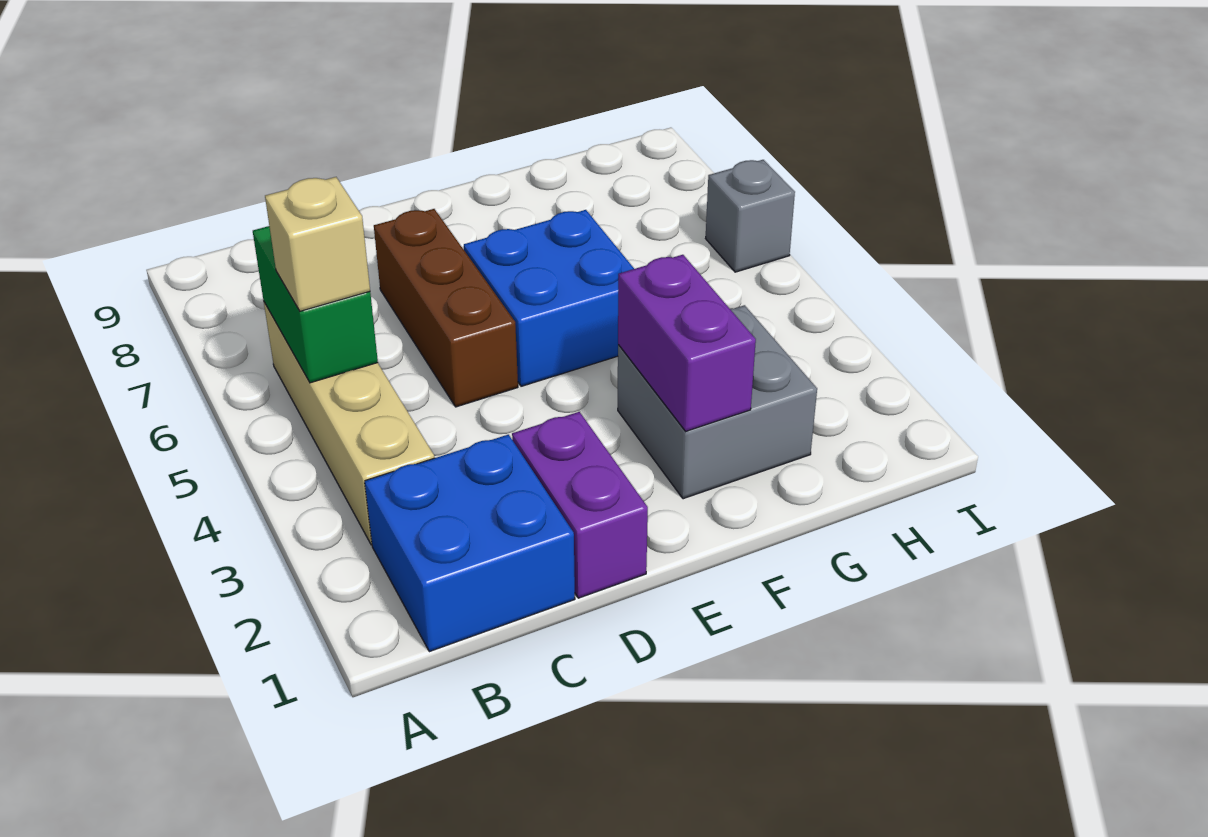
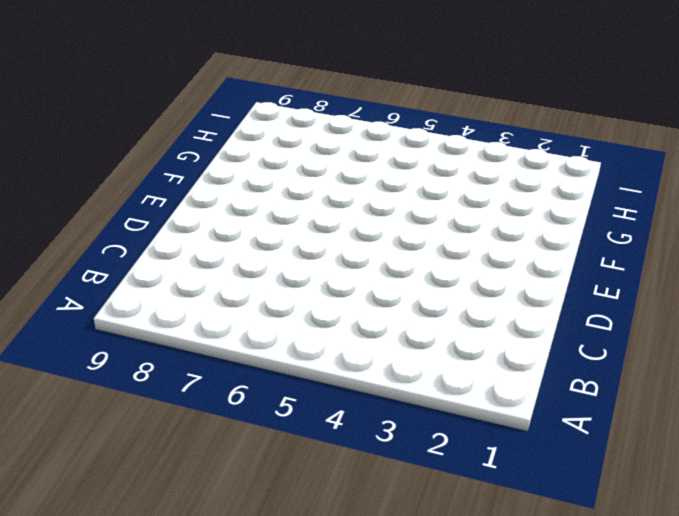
none -> blue brick B1:C2 level 1
none -> tan brick B3:B6 level 1

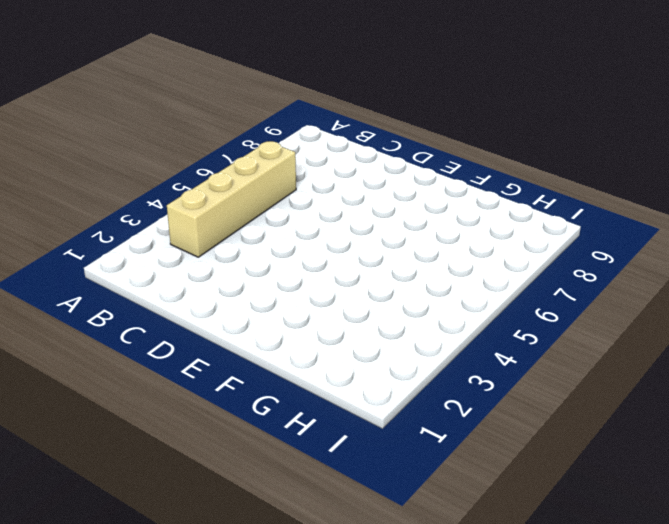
none -> blue brick B1:C2 level 1
none -> purple brick D1:D2 level 1

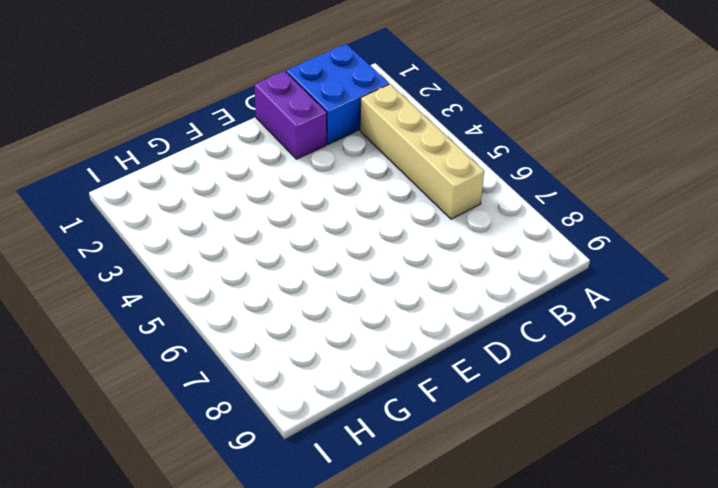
none -> brown brick D5:D7 level 1
none -> blue brick E5:F6 level 1

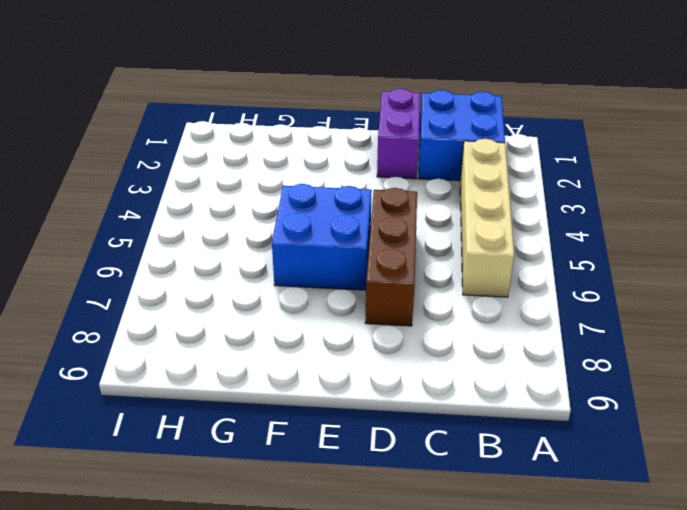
none -> grey brick F2:G3 level 1
none -> grey brick I6 level 1

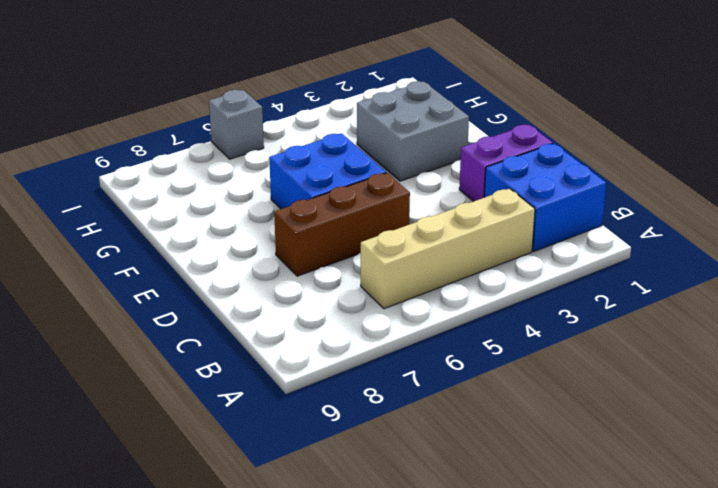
none -> green brick B5:B6 level 2
none -> purple brick F2:F3 level 2

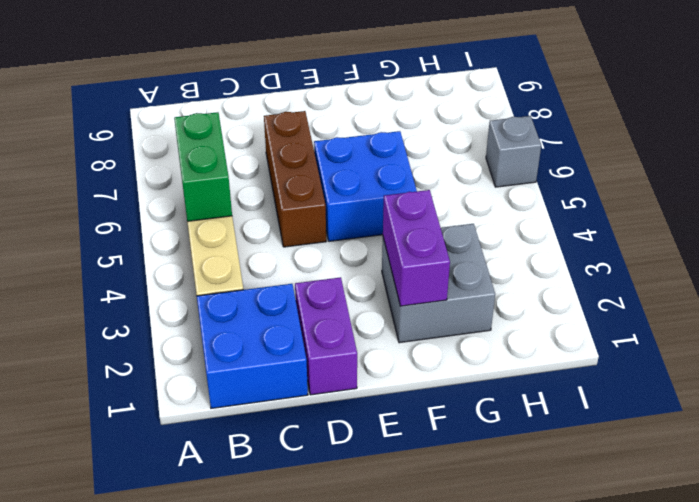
none -> tan brick B5 level 3

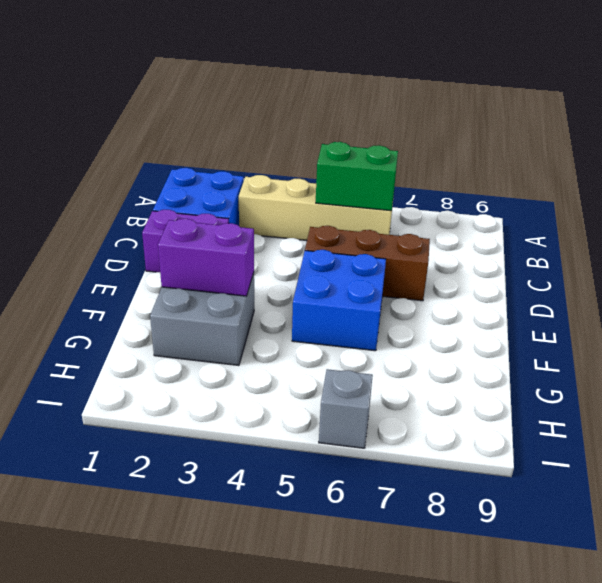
none -> tan brick B5 level 3

